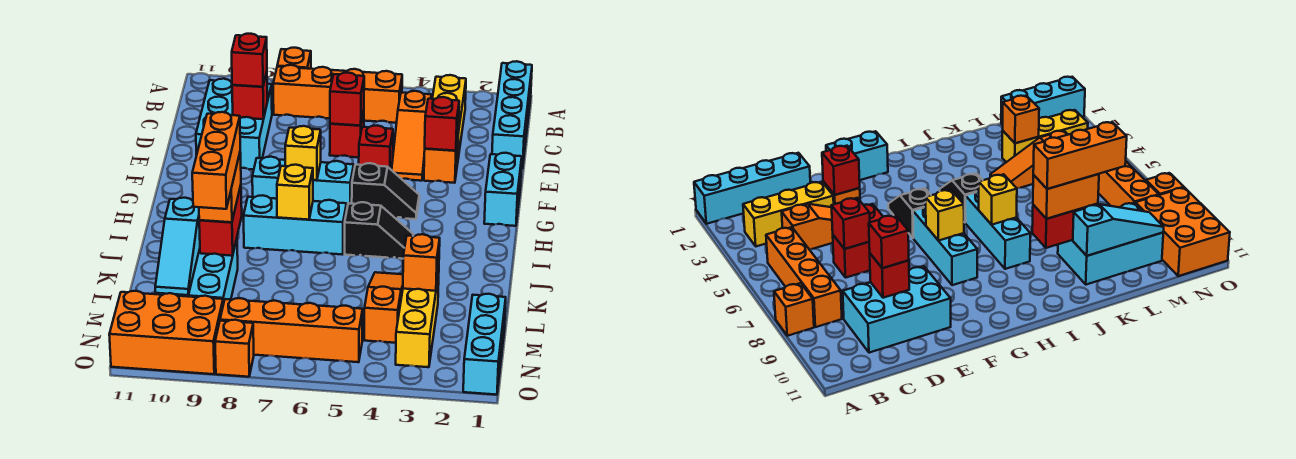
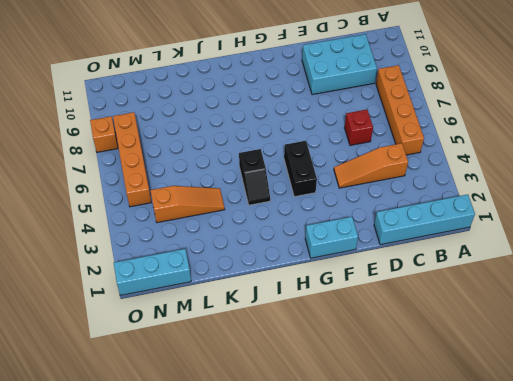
black brick G4:G5 level 1 -> black slope G4:G5 level 1 top 5
none -> orange brick A8 level 1
none -> yellow brick B3:D3 level 1
none -> orange brick E3 level 1
none -> red brick E5 level 1

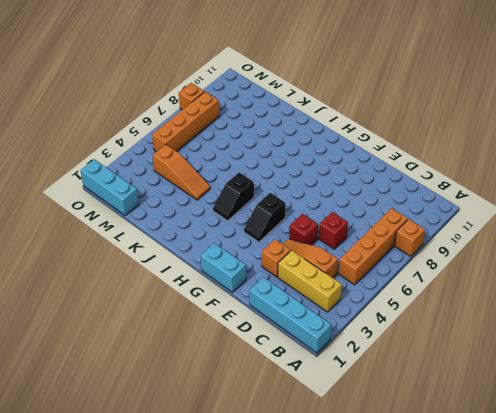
none -> cyan brick C9:E10 level 1
none -> cyan brick G6:G8 level 1
none -> cyan brick I6:I8 level 1
none -> cyan brick K9:M10 level 1

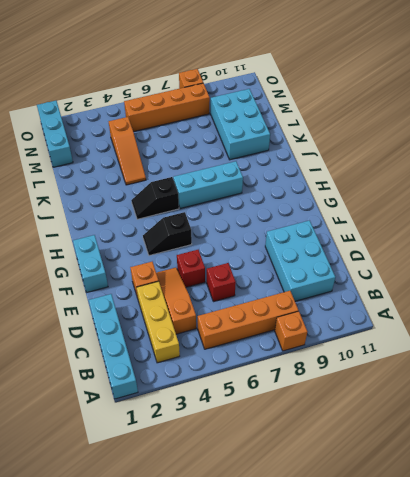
none -> cyan brick G6:G8 level 1
none -> yellow brick L3:N3 level 1
none -> orange brick N9:O11 level 1
none -> red brick D6 level 2

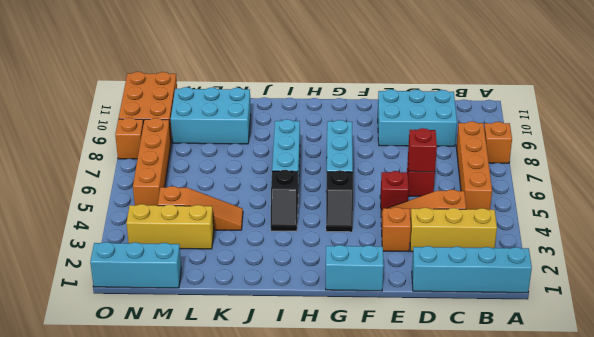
none -> red brick D9 level 2
none -> red brick E3 level 2
none -> yellow brick G7 level 2
none -> yellow brick I7 level 2

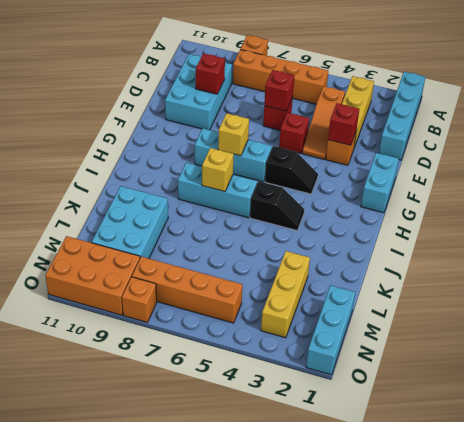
none -> orange slope K4:M4 level 1 top M
none -> red brick J9:K9 level 2
none -> cyan slope K10:M10 level 2 top K
none -> orange brick L3 level 2

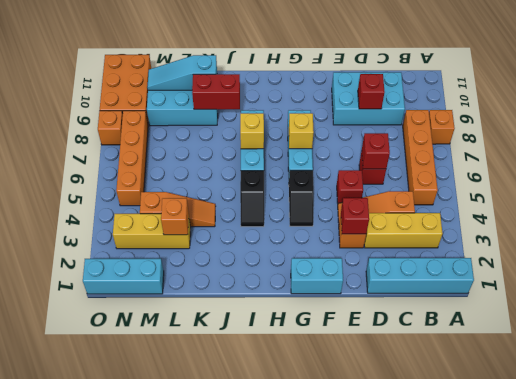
none -> red brick D9 level 3
none -> orange brick J9:K9 level 3
none -> orange brick J9:L9 level 4

